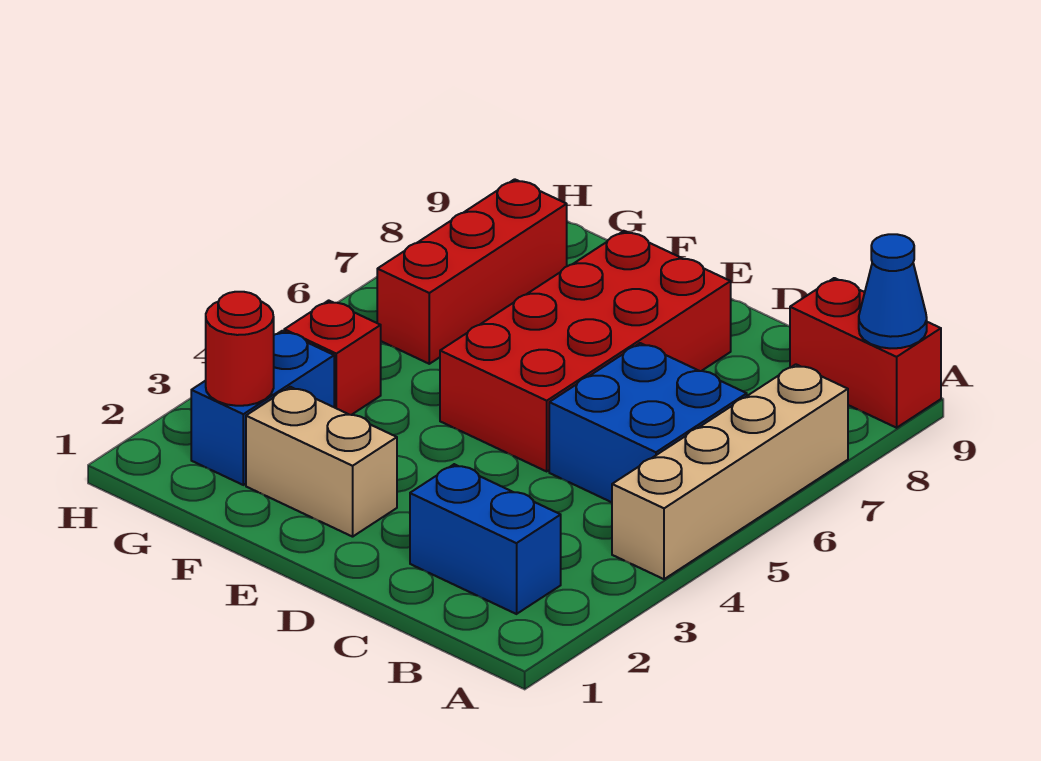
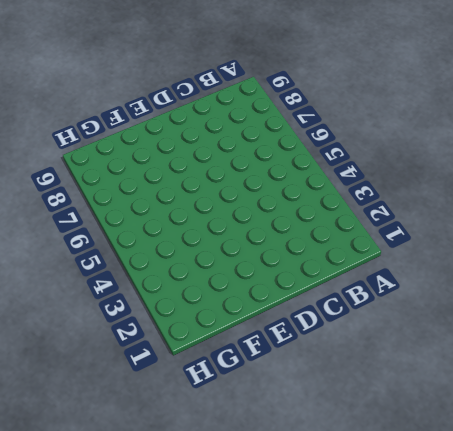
none -> tan brick A4:A7 level 1
none -> red brick A9:B9 level 1

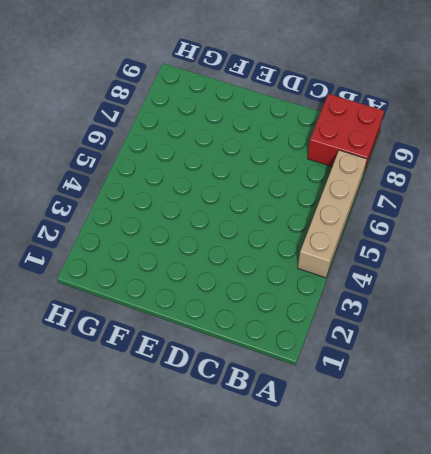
red brick A8:B9 level 1 -> red brick A9:B9 level 1
none -> blue brick B2:C2 level 1
none -> blue brick B5:C6 level 1

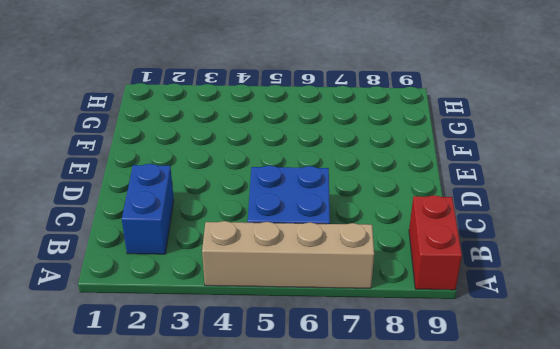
none -> red brick D5:E8 level 1
none -> tan brick E2:F2 level 1

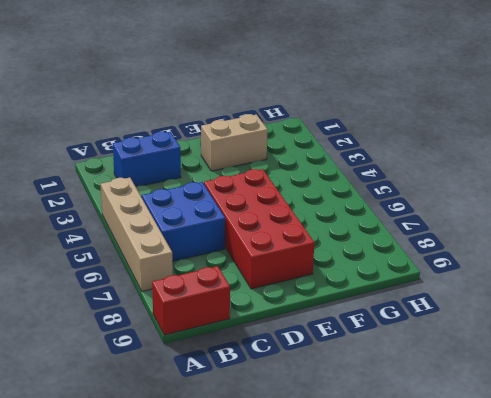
none -> blue brick G2:G3 level 1
none -> red brick G4 level 1

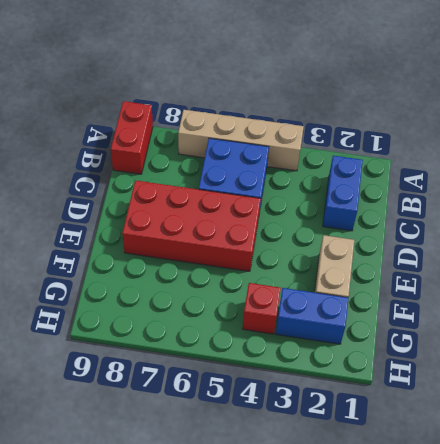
none -> red brick G6:G8 level 1
none -> blue cone A9 level 2

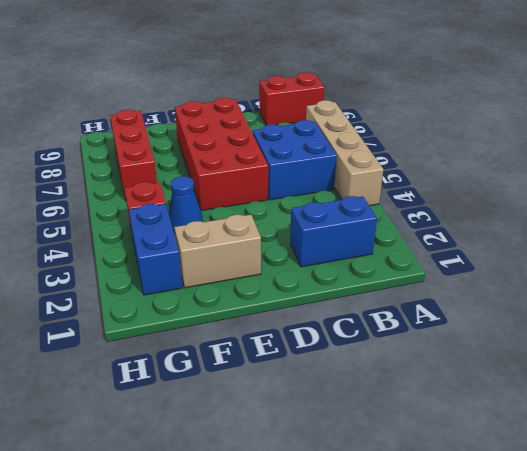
blue cone F4 level 1 -> blue cone A9 level 2
none -> red round brick G2 level 2

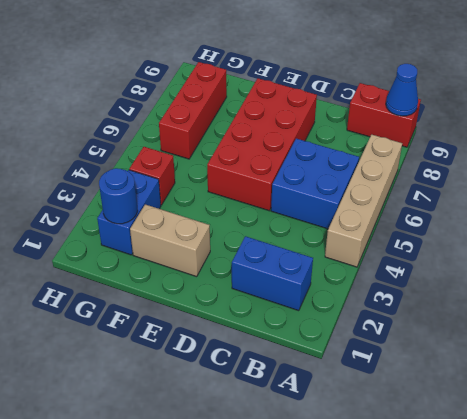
blue round brick G2 level 2 -> red round brick G2 level 2

